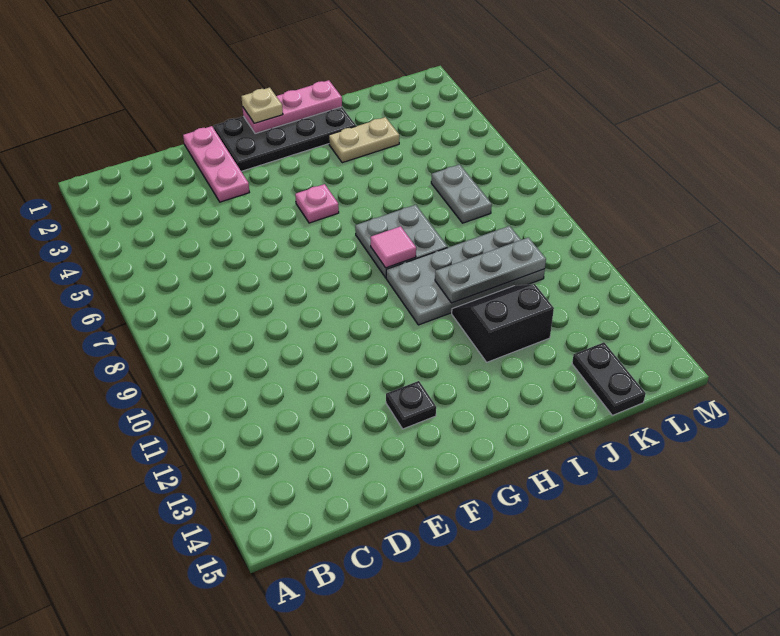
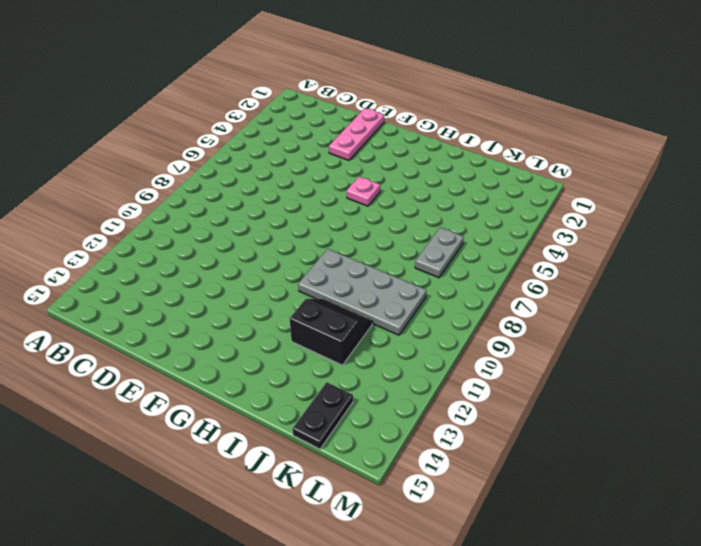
none -> black plate F1:I2 level 1
none -> black plate F13 level 1
none -> grey plate H7:I8 level 1

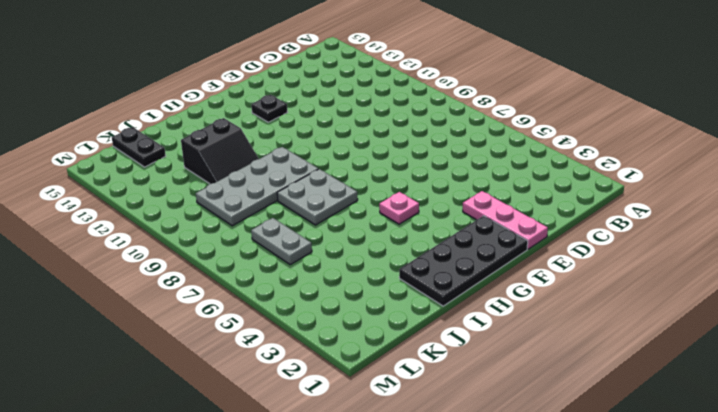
none -> tan plate I3:J3 level 1
none -> pink plate G1:I1 level 2
none -> pink tile H8 level 2

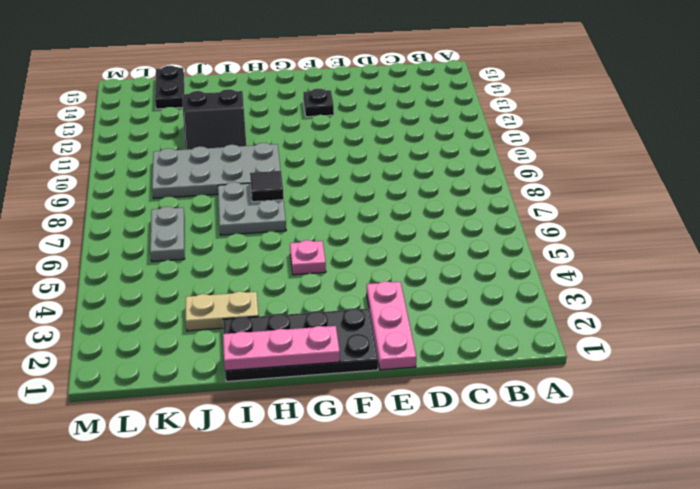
black tile H8 level 2 -> pink tile H8 level 2
none -> grey plate I10:K10 level 2
none -> tan plate G1 level 3

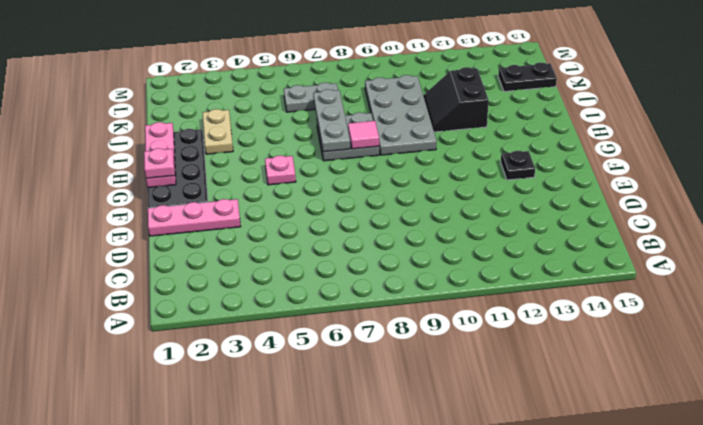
pink plate G1 level 3 -> tan plate G1 level 3
grey plate H7:J7 level 2 -> grey plate I10:K10 level 2

